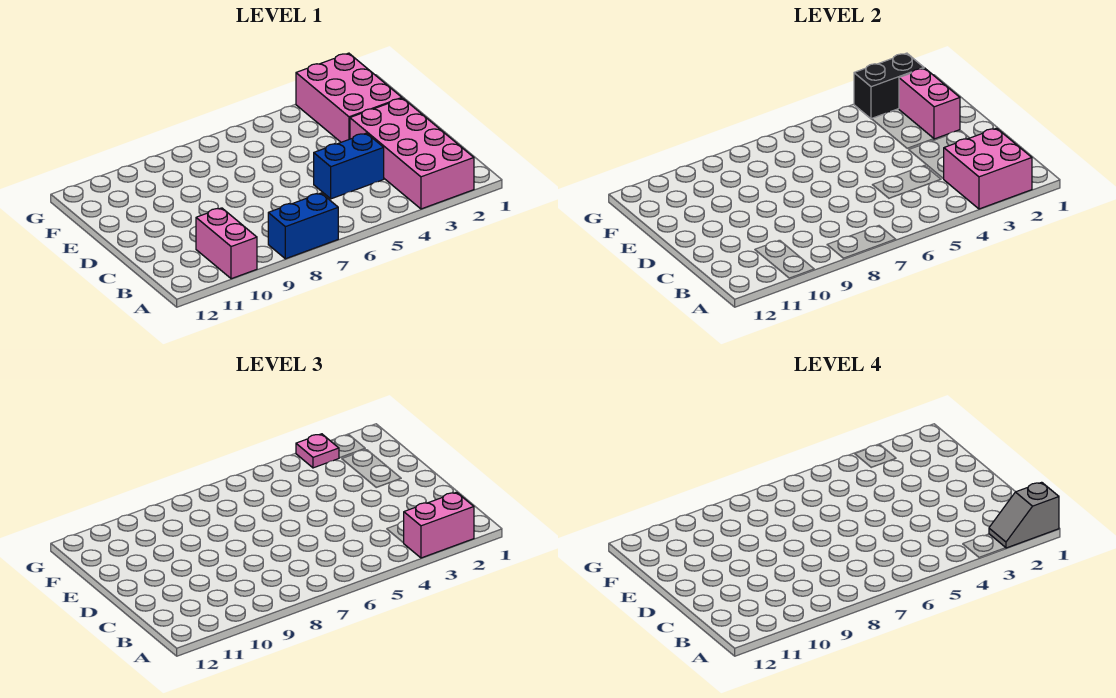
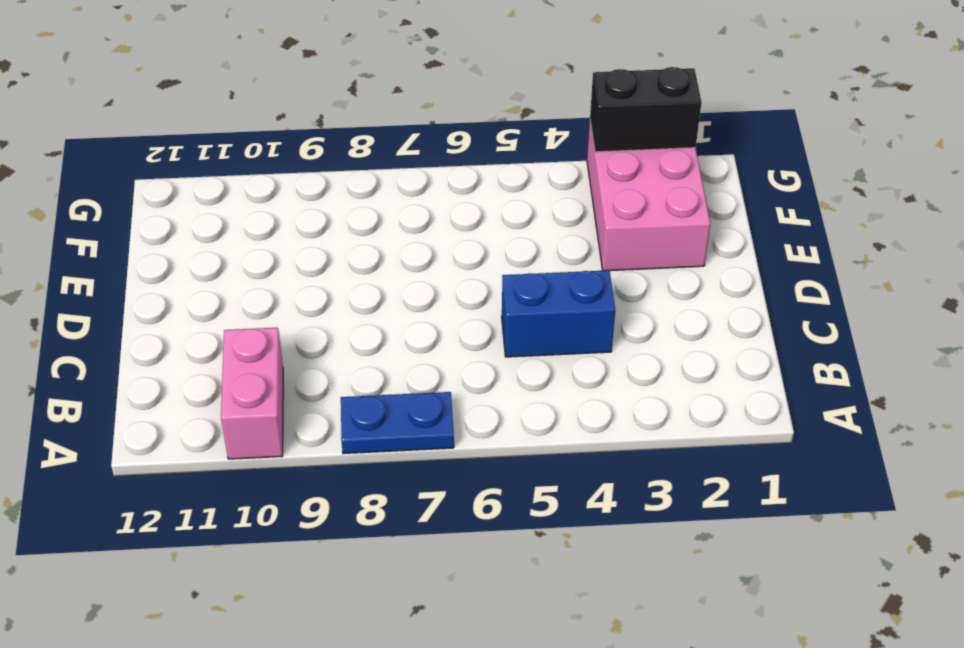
blue plate A7:A8 level 1 -> blue brick A7:A8 level 1
none -> pink brick A2:D3 level 1
none -> pink brick A2:B3 level 2

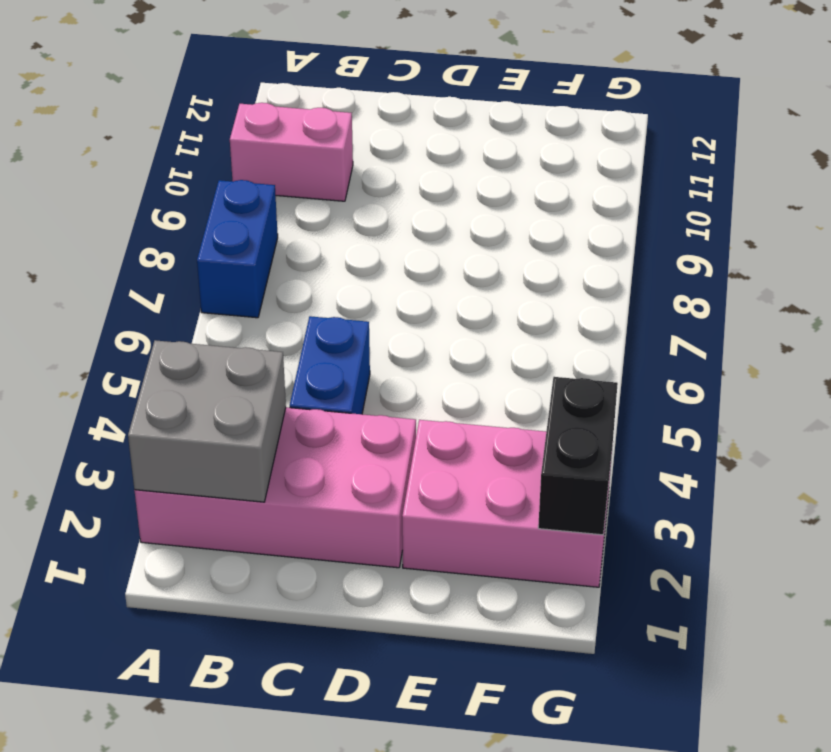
grey brick A2:B3 level 2 -> pink brick A2:B3 level 2
none -> pink brick E2:F2 level 2
none -> pink brick A2:A3 level 3

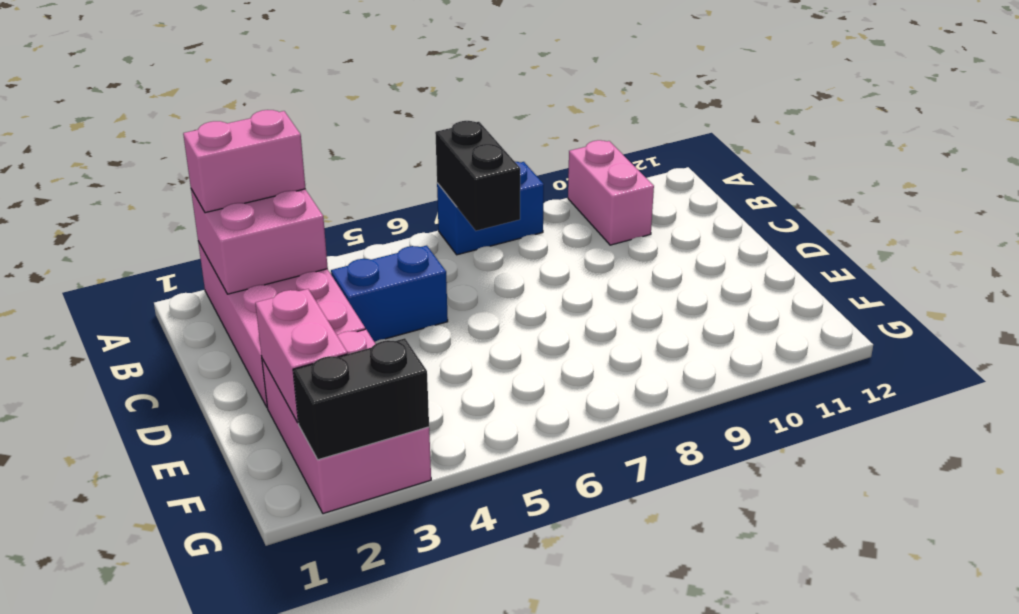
black brick A7:B7 level 2 -> none
none -> pink plate G3 level 3
none -> grey slope A1:A2 level 4 top 1

